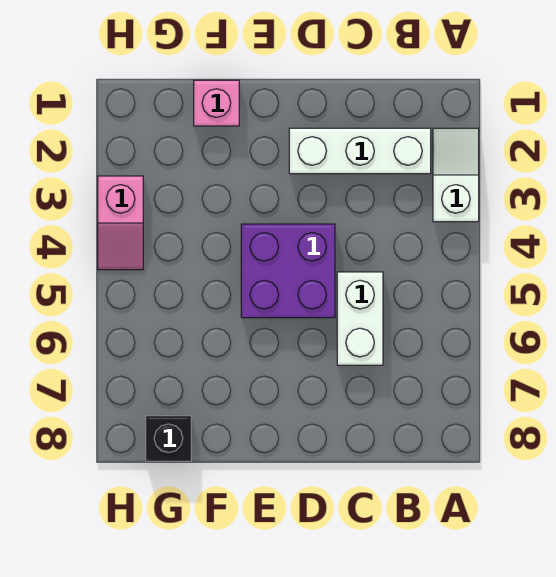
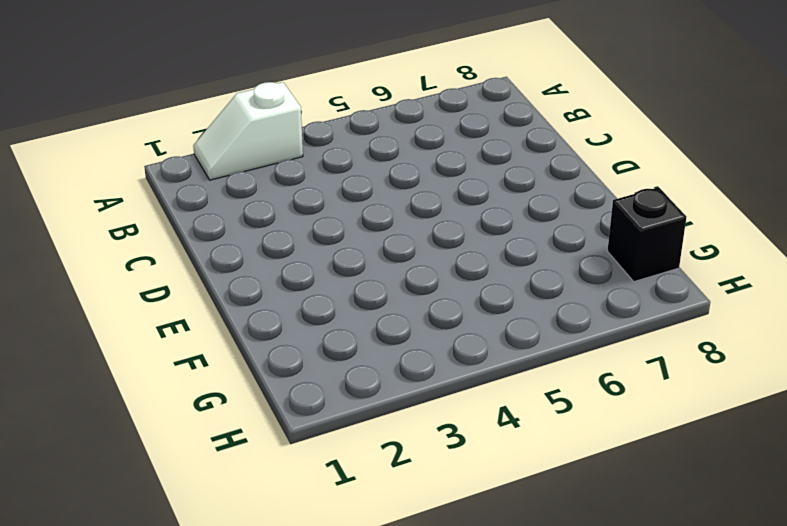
none -> white brick B2:D2 level 1
none -> white brick C5:C6 level 1

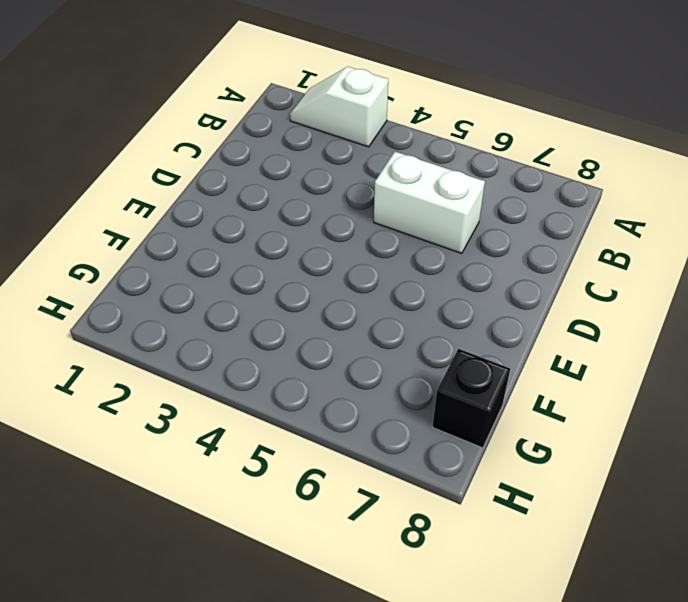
none -> white brick B2:D2 level 1
none -> purple brick D4:E5 level 1

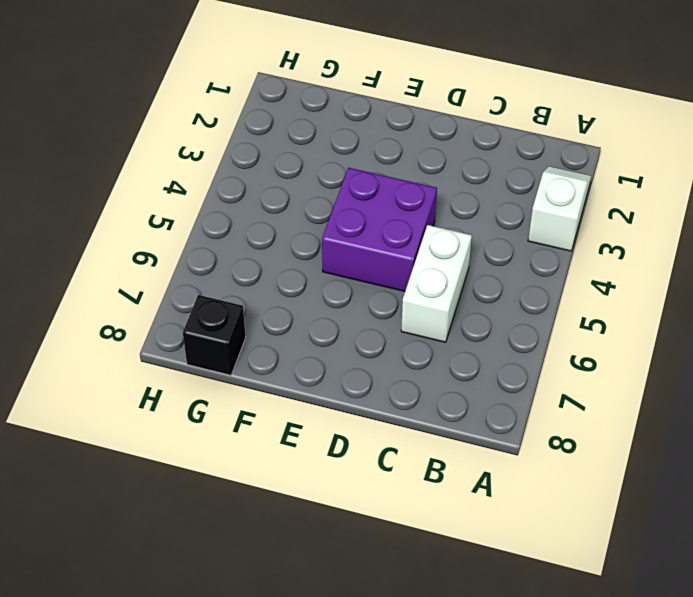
none -> white brick B2:D2 level 1
none -> pink brick F1 level 1

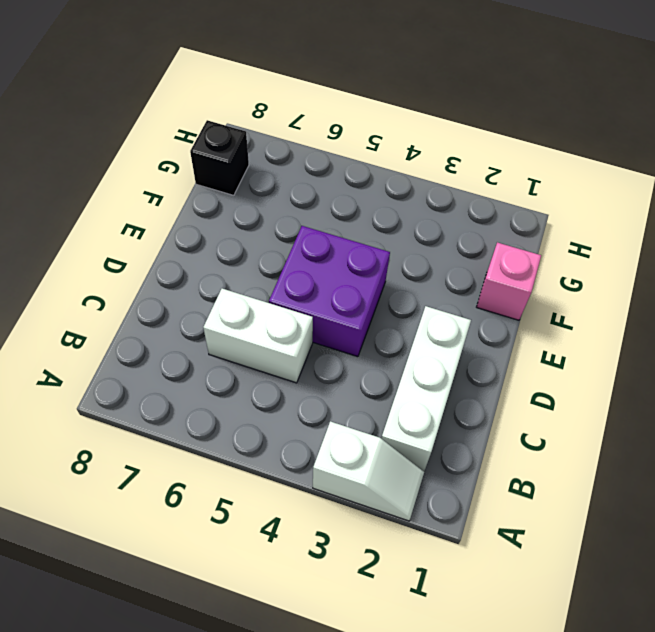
none -> pink slope H3:H4 level 1 top 3

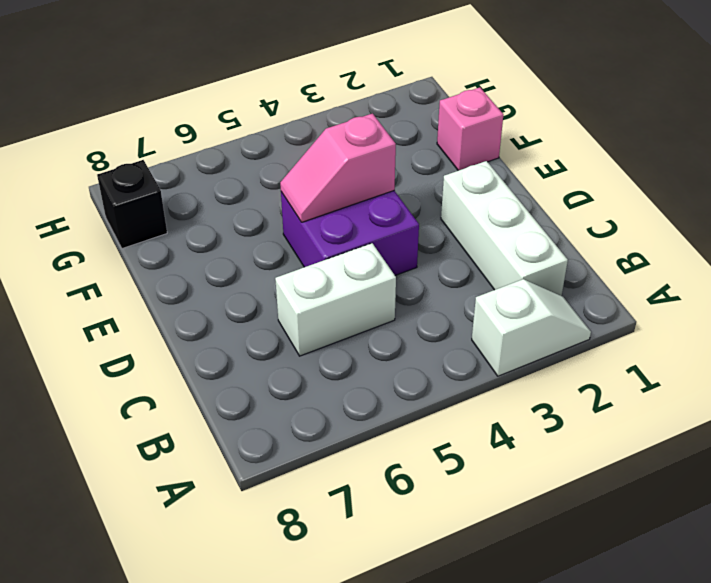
pink slope E4:E5 level 2 top 4 -> pink slope H3:H4 level 1 top 3

